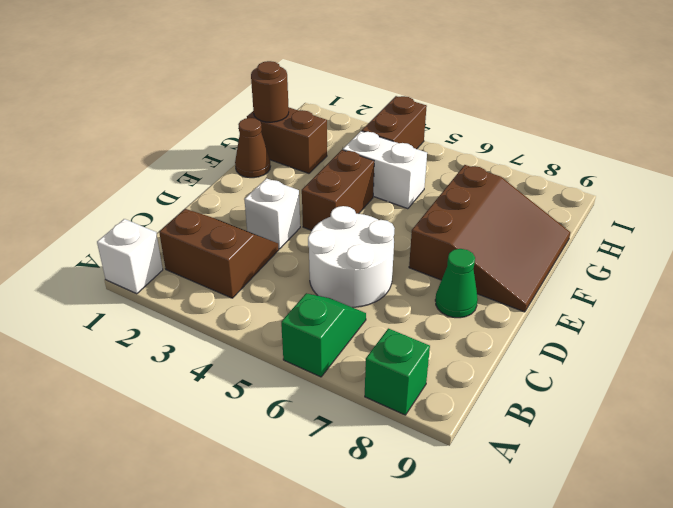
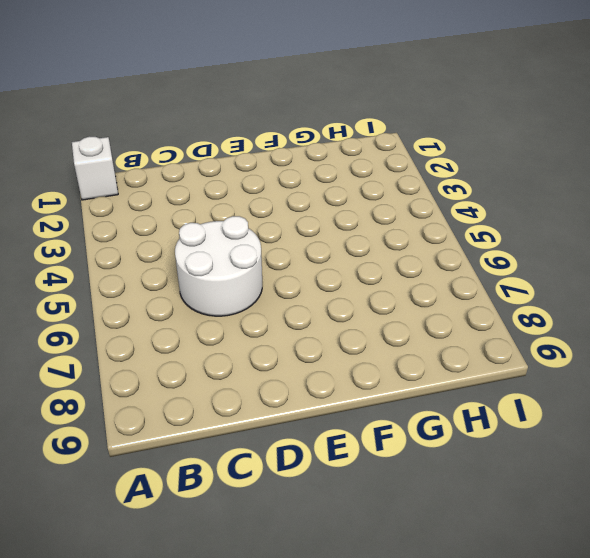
none -> green slope A6:B6 level 1 top A
none -> green brick A8 level 1
none -> brown slope B2:C3 level 1 top B

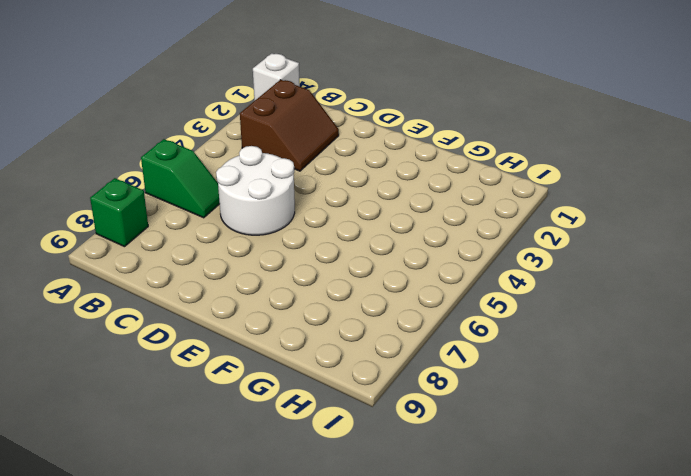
none -> white brick D3 level 1
none -> green cone D8 level 1
none -> brown brick E4:F4 level 1

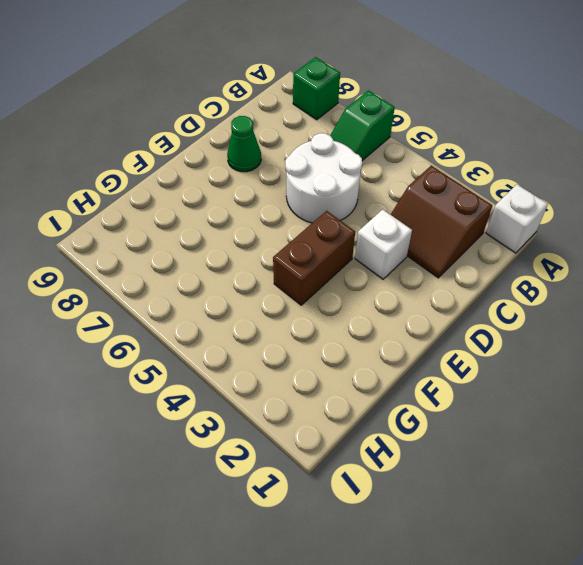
none -> brown slope E7:G9 level 1 top 7
none -> brown cone F1 level 1
none -> brown brick G1:G2 level 1

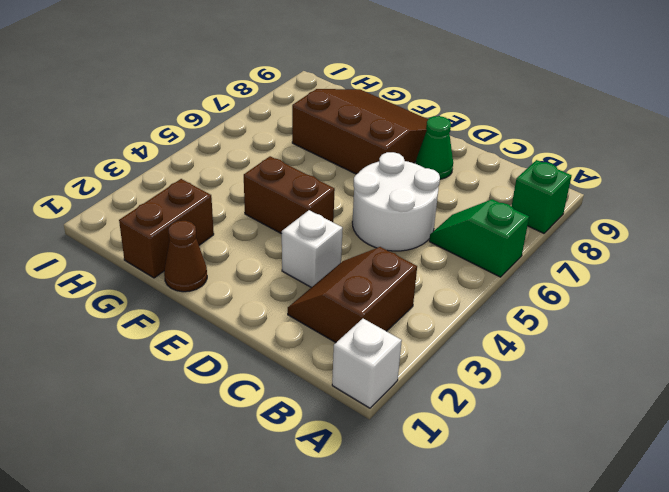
none -> white brick G4:G5 level 1
none -> brown brick H4:I4 level 1
none -> brown round brick G1 level 2

